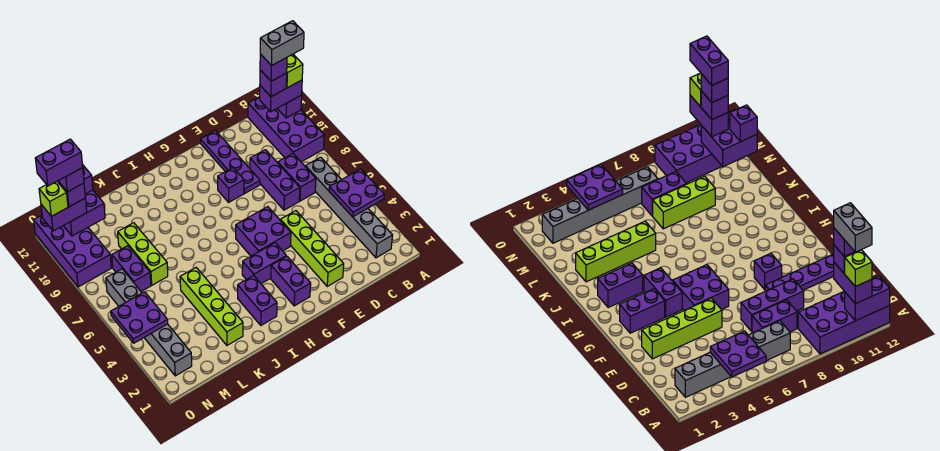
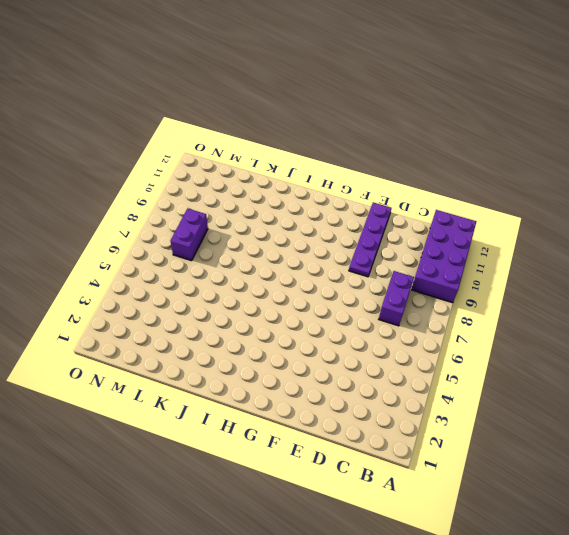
none -> grey brick B2:B7 level 1
none -> purple brick D7:D9 level 1
none -> lime brick E2:E5 level 1
none -> purple brick F5:G6 level 1

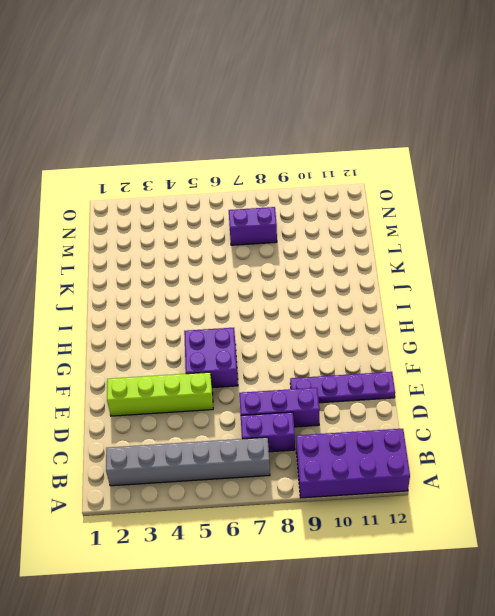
none -> purple brick F9 level 1
none -> purple brick G2:G3 level 1
none -> purple brick G4:H4 level 1
none -> purple brick I2:I3 level 1

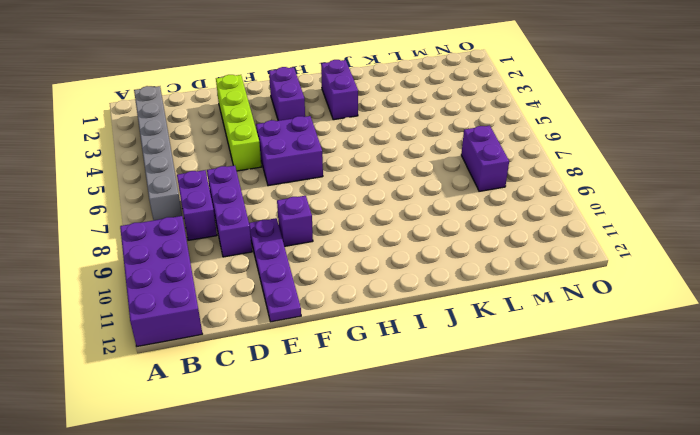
none -> purple brick G4:H4 level 1
none -> lime brick K2:K5 level 1
none -> lime brick L7:L9 level 1
none -> grey brick N2:N7 level 1

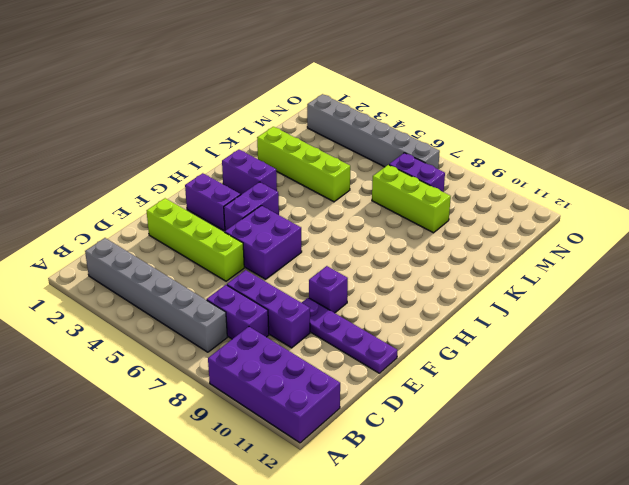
none -> purple brick N9:O12 level 1
none -> purple plate A4:B5 level 2
none -> purple brick A11:A12 level 2
none -> purple brick M11:N12 level 2

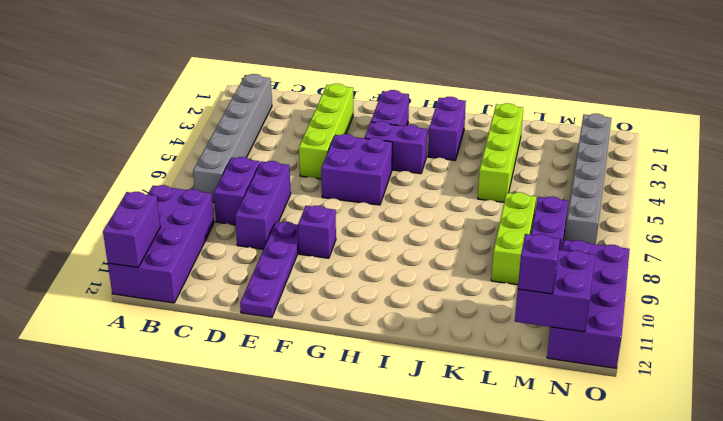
none -> purple plate A4:B5 level 2
none -> purple plate N4:O5 level 2
none -> purple brick A11:B11 level 3
none -> purple brick N11:O11 level 3

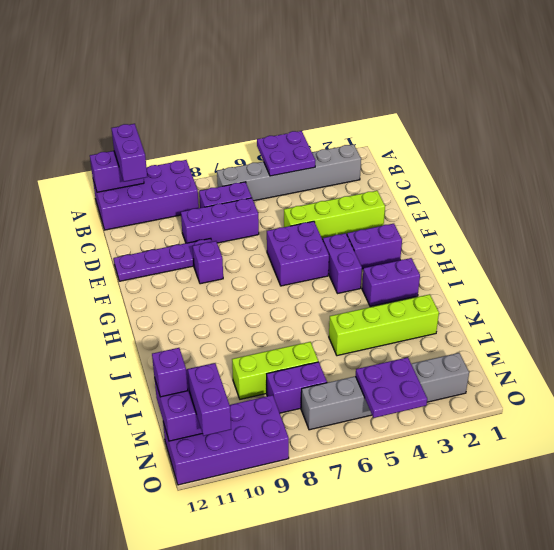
none -> lime brick A11 level 4
none -> purple brick B11 level 4
none -> purple brick N11 level 4
none -> lime brick O11 level 4

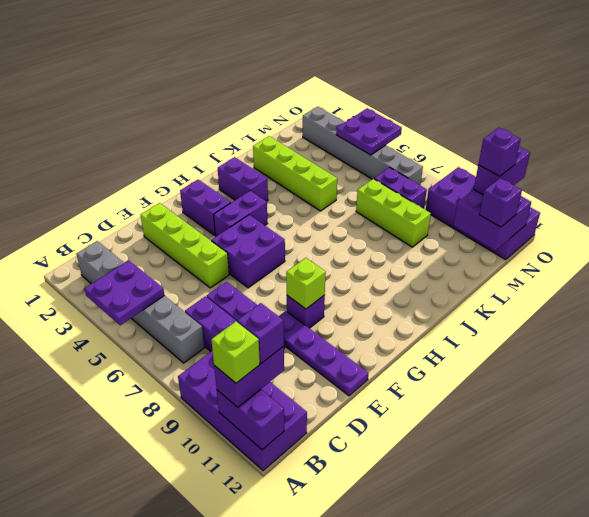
lime brick F9 level 2 -> lime brick O11 level 4
none -> purple brick B11 level 5
none -> purple brick N11 level 5
none -> grey brick A11:B11 level 6
none -> purple brick N11:O11 level 6

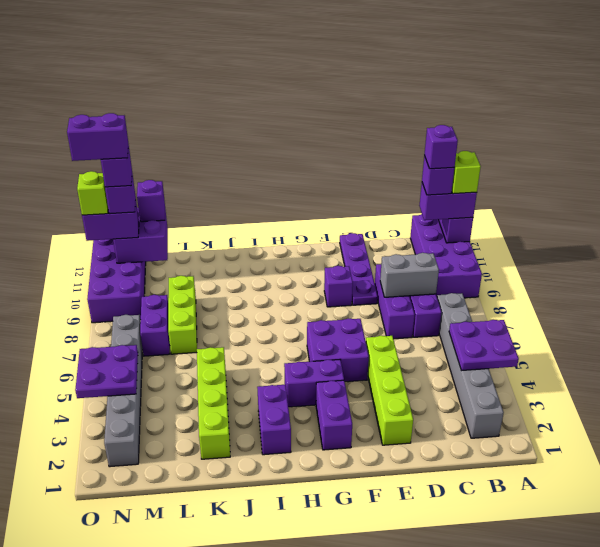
grey brick C8:D8 level 2 -> grey brick A11:B11 level 6

